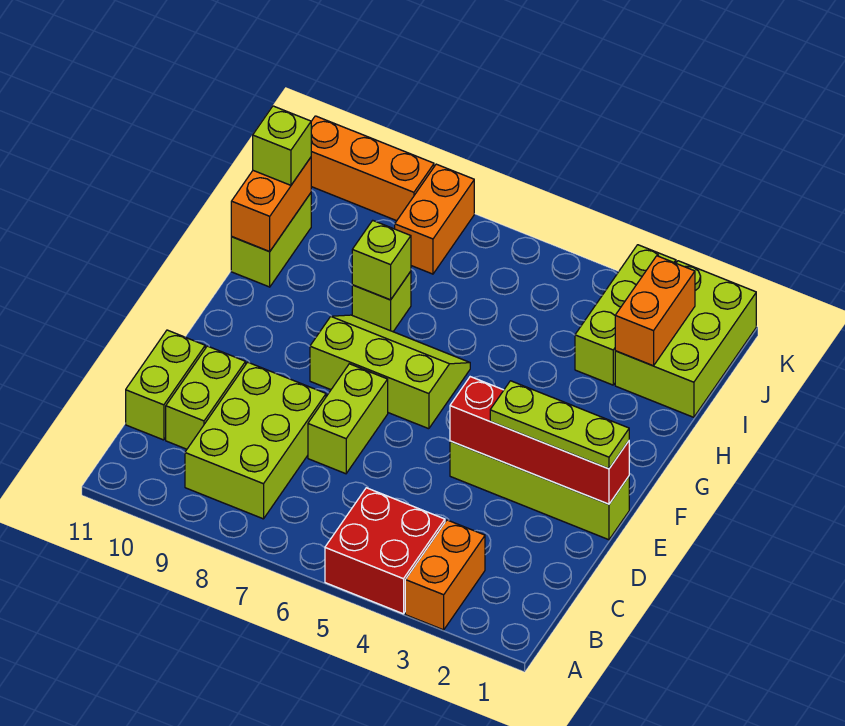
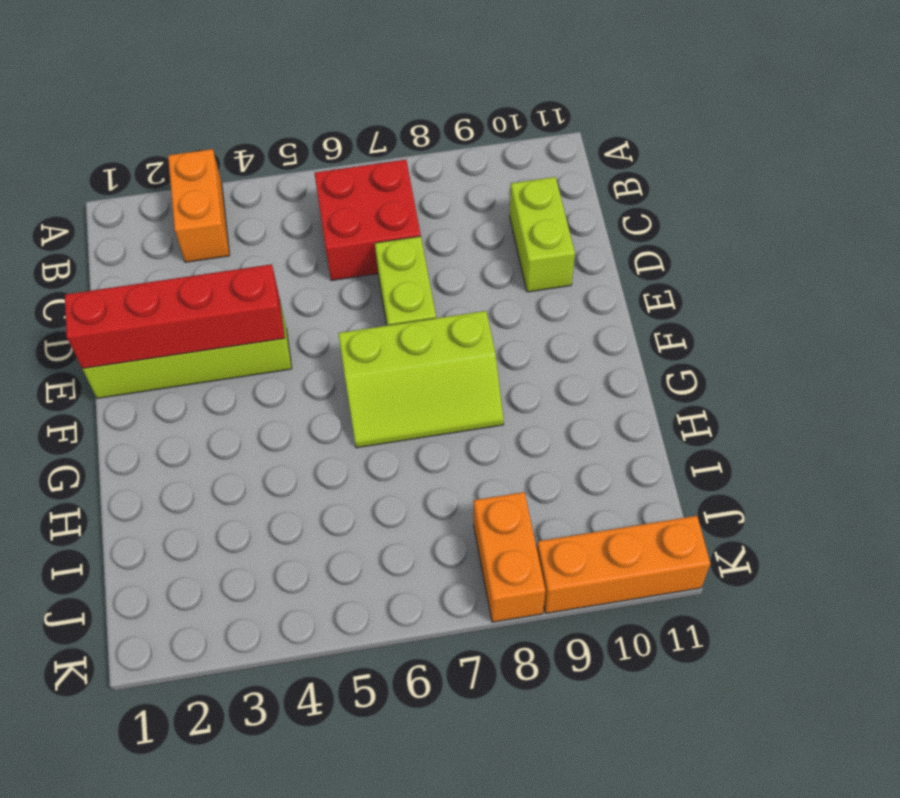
red brick B6:C7 level 1 -> red brick A4:B5 level 1
none -> lime brick B8:D9 level 1
none -> lime brick C11:D11 level 1
none -> lime brick H8 level 1

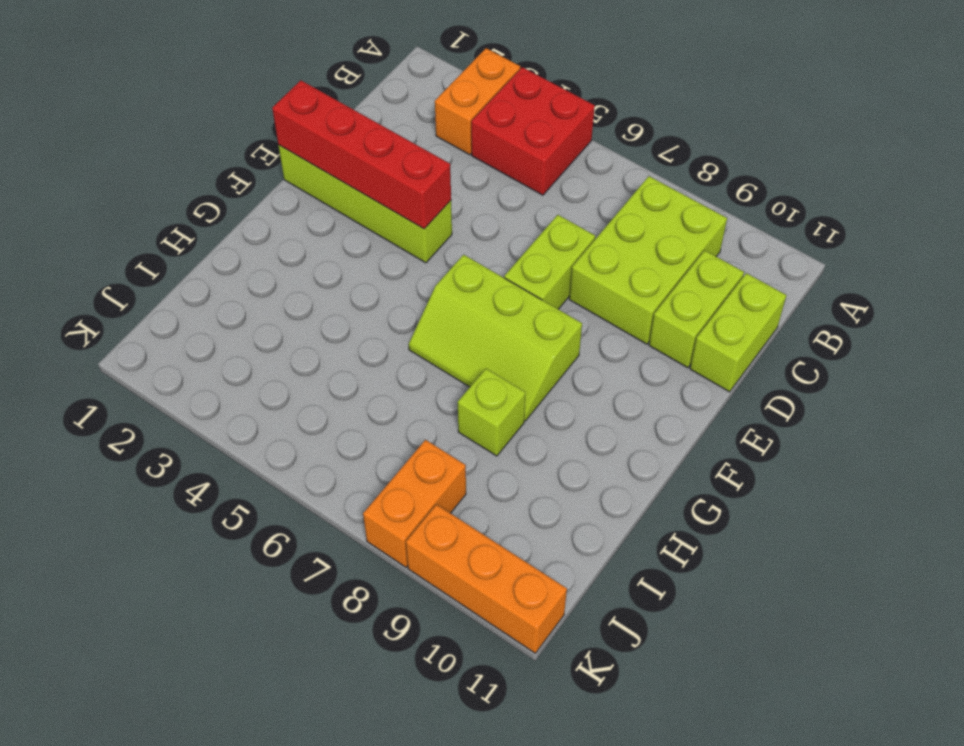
none -> lime brick H11:I11 level 1
none -> lime brick I1:K2 level 1
none -> lime brick I3:K3 level 1

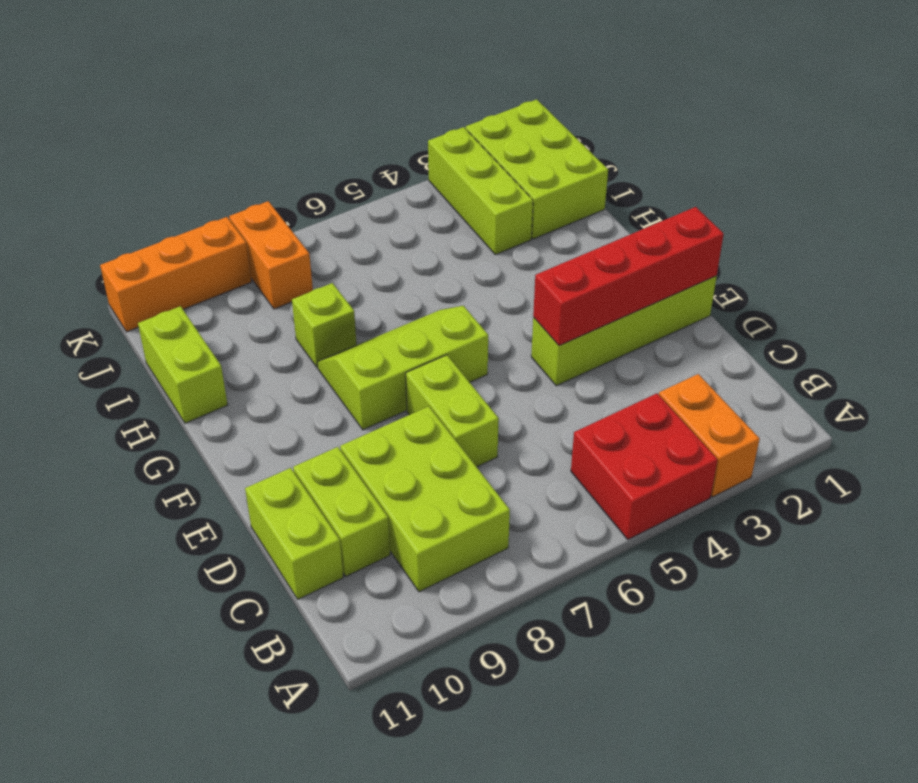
none -> lime brick H8 level 2
none -> orange brick H11:I11 level 2
none -> orange brick I2:J2 level 2

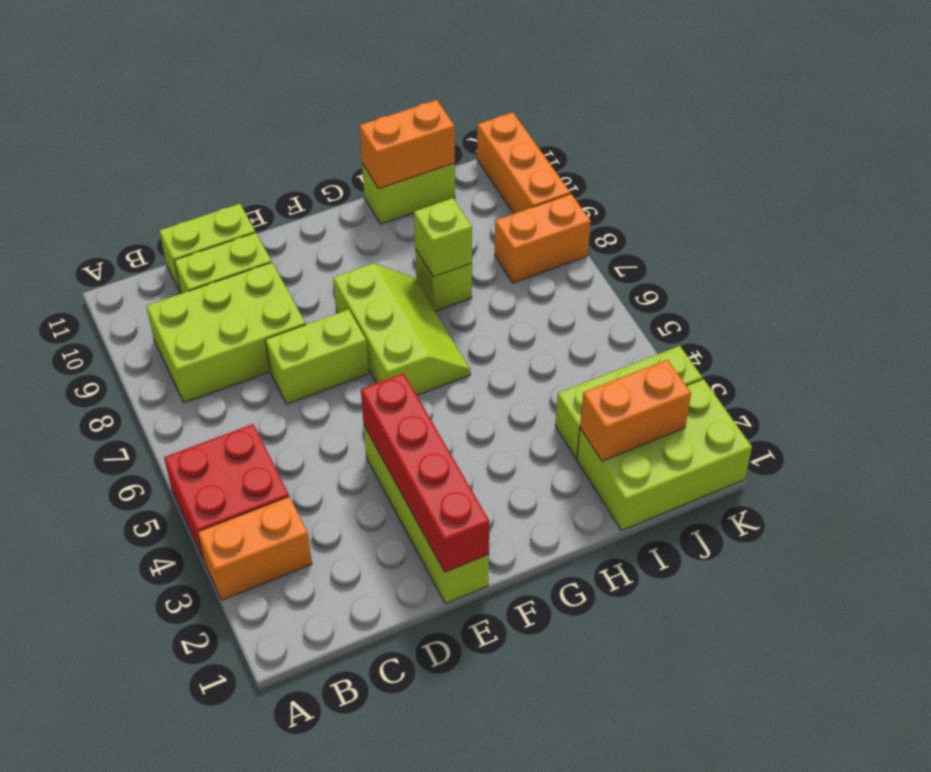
none -> lime plate E1:E3 level 3
none -> lime brick I11 level 3

